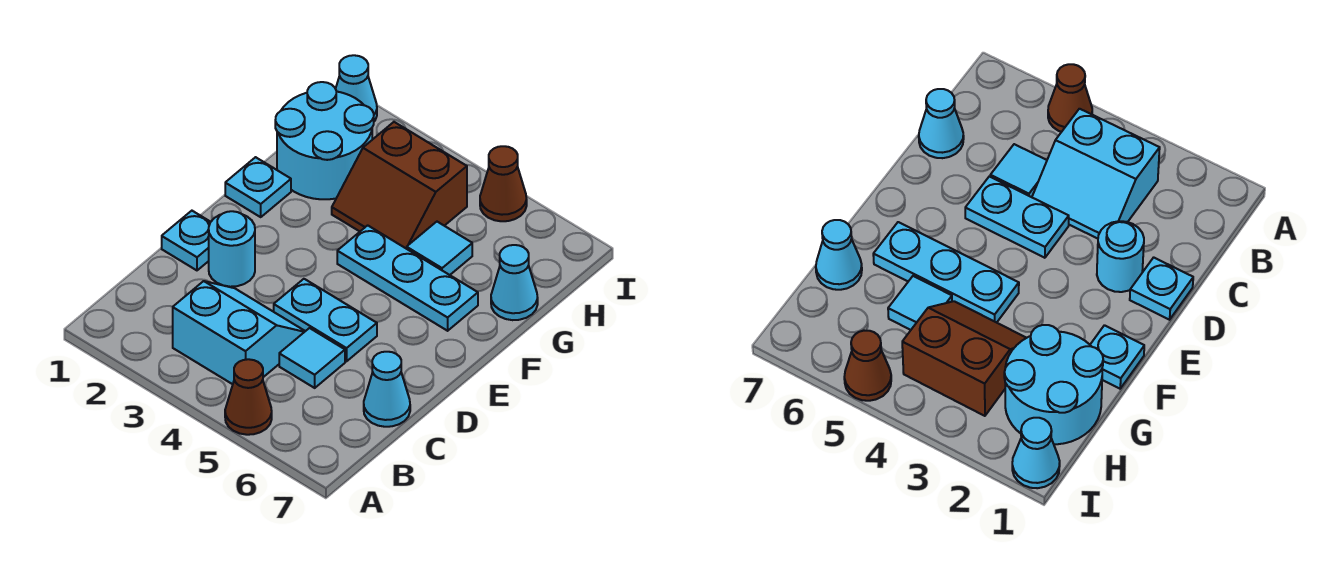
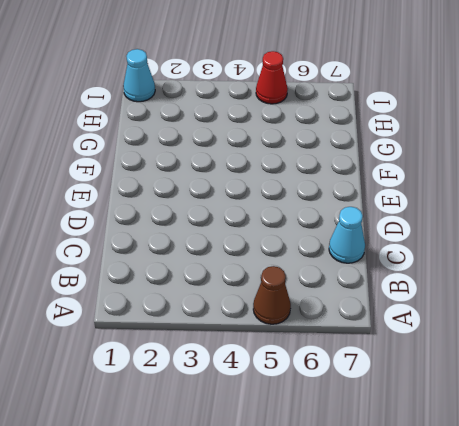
red cone I5 level 1 -> brown cone I5 level 1
none -> cyan slope B3:C4 level 1 top B
none -> cyan tile C5 level 1
none -> cyan plate D1 level 1

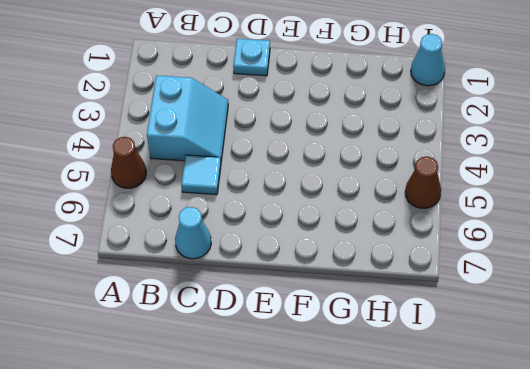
none -> cyan round brick D2 level 1
none -> cyan plate D4:D5 level 1
none -> cyan plate F1 level 1

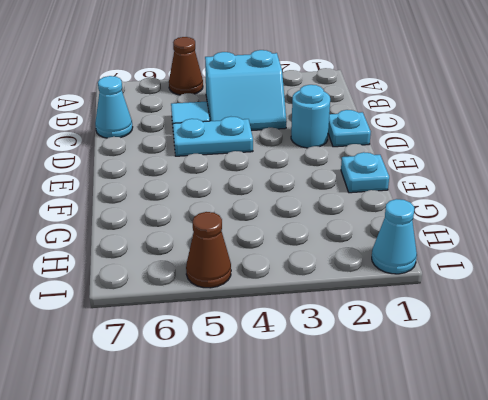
none -> cyan plate F4:F6 level 1
none -> cyan round brick G1:H2 level 1
none -> brown slope G3:H4 level 1 top H

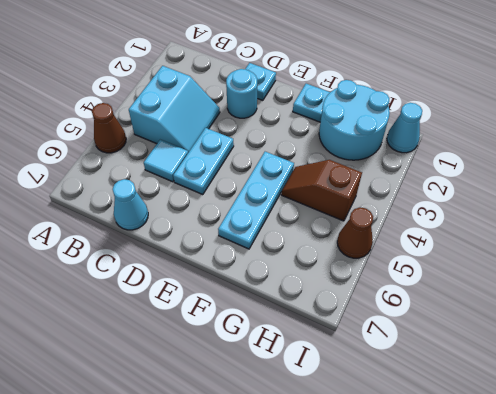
brown slope G4:H4 level 1 top H -> brown slope G3:H4 level 1 top H
none -> cyan tile G5 level 1
none -> cyan cone G7 level 1

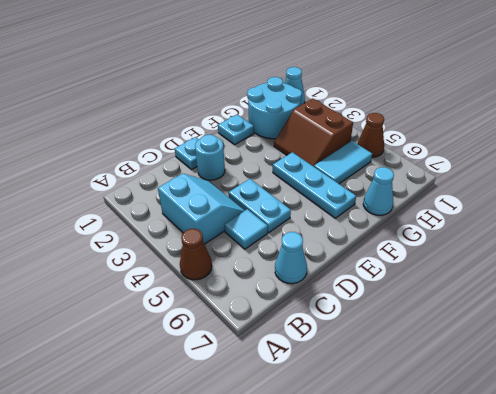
cyan tile G5:H5 level 1 -> cyan tile G5 level 1

